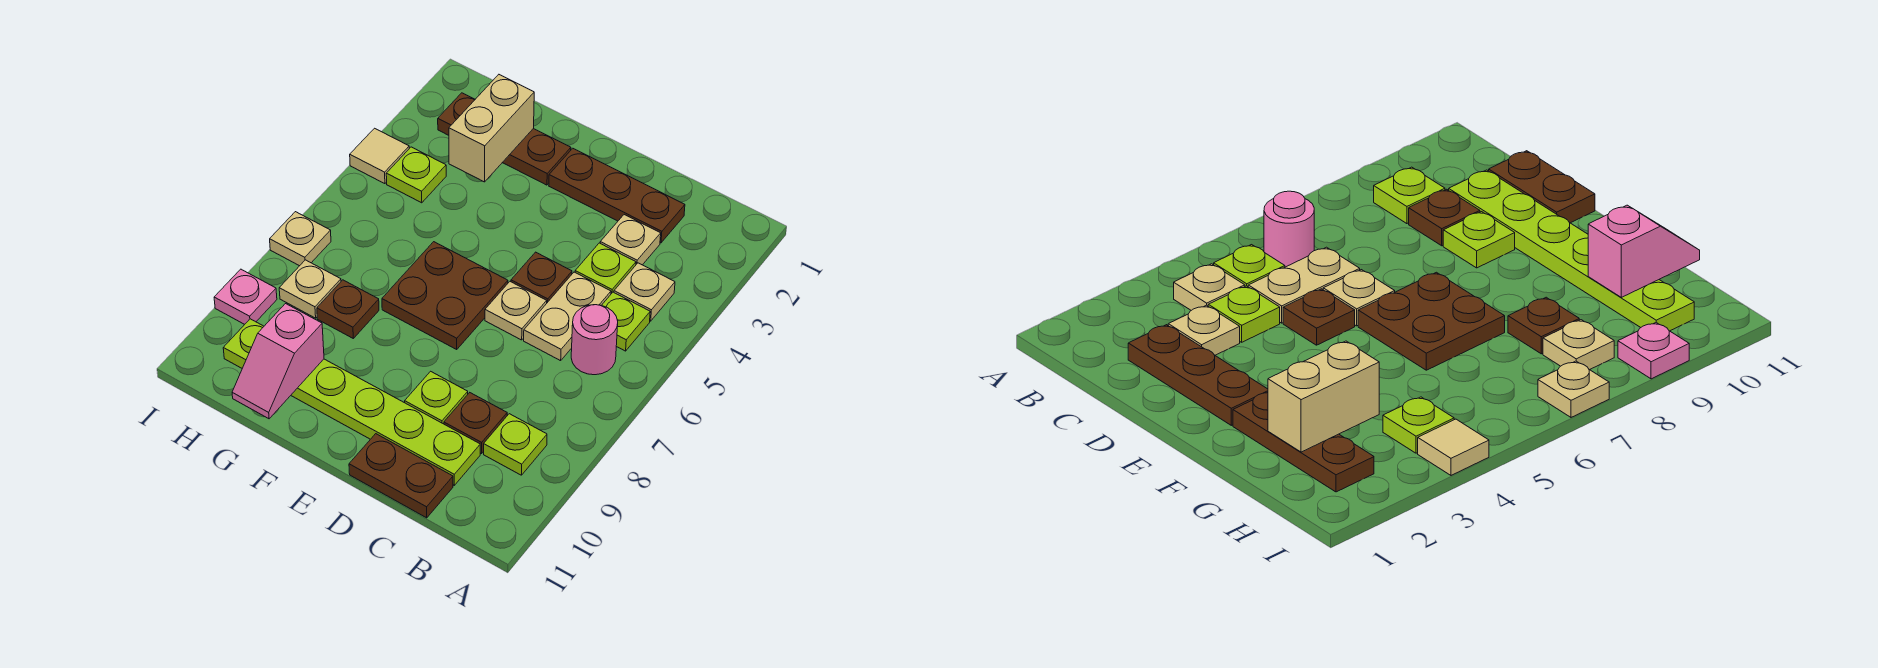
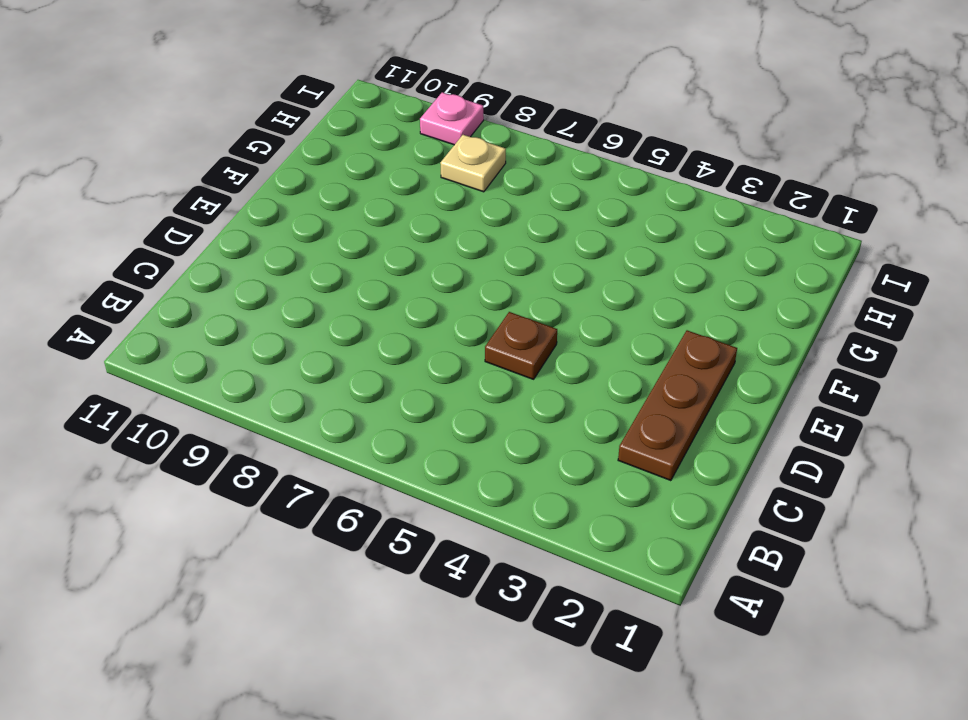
none -> tan plate B4 level 1
none -> lime plate B5 level 1
none -> pink round brick B6 level 1

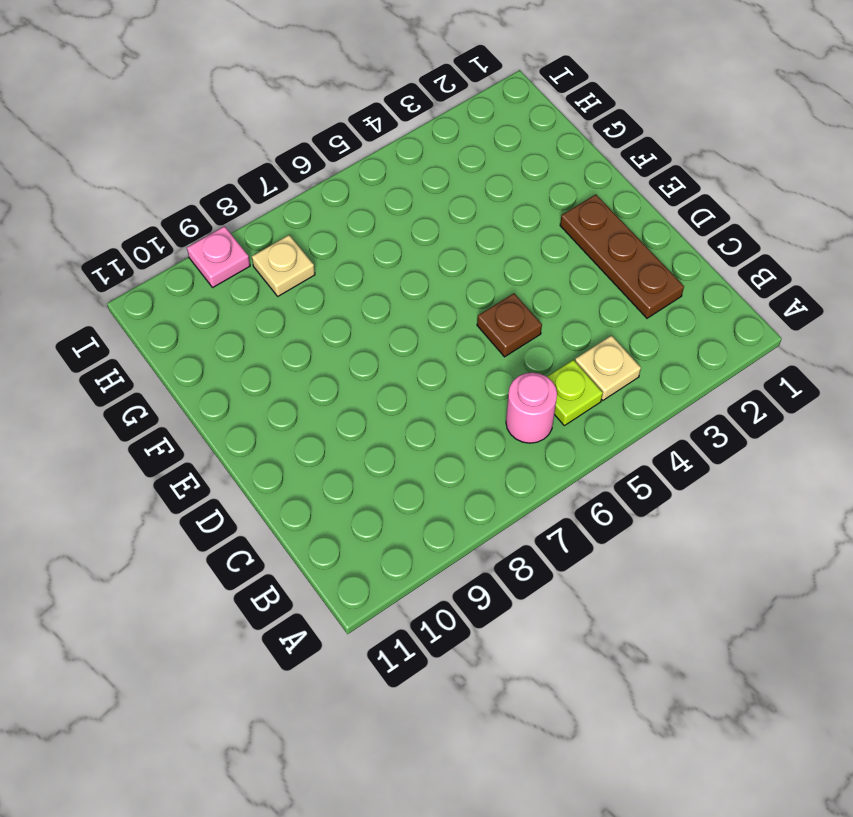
none -> lime plate B9 level 1
none -> tan plate C3 level 1
none -> lime plate C4 level 1

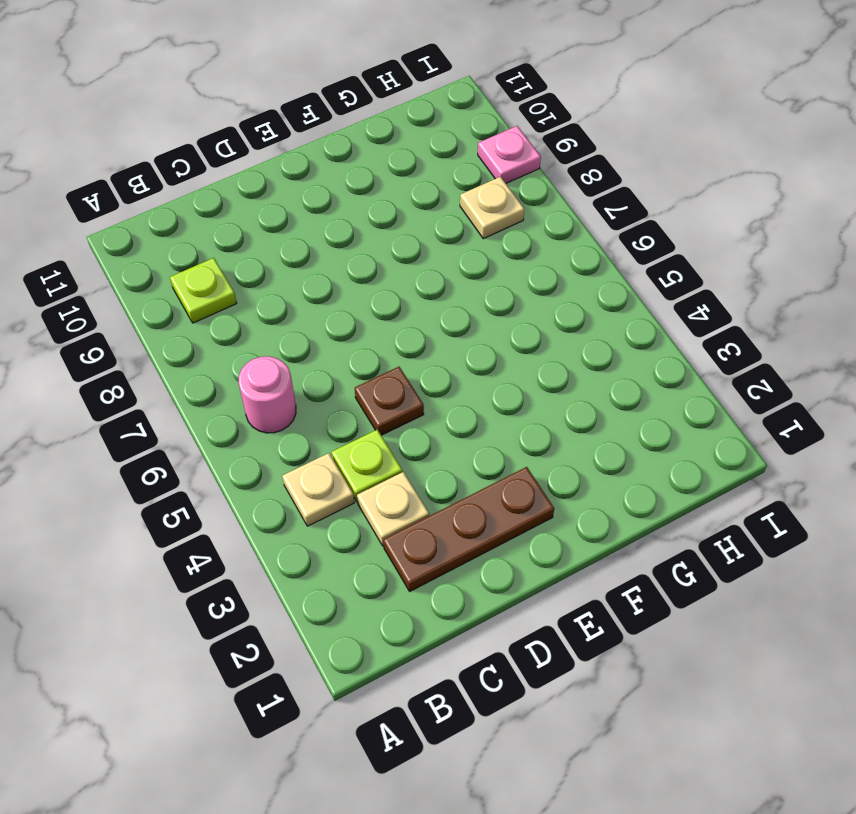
none -> lime plate B5 level 1
none -> tan plate C5:C6 level 1
none -> brown plate C9 level 1

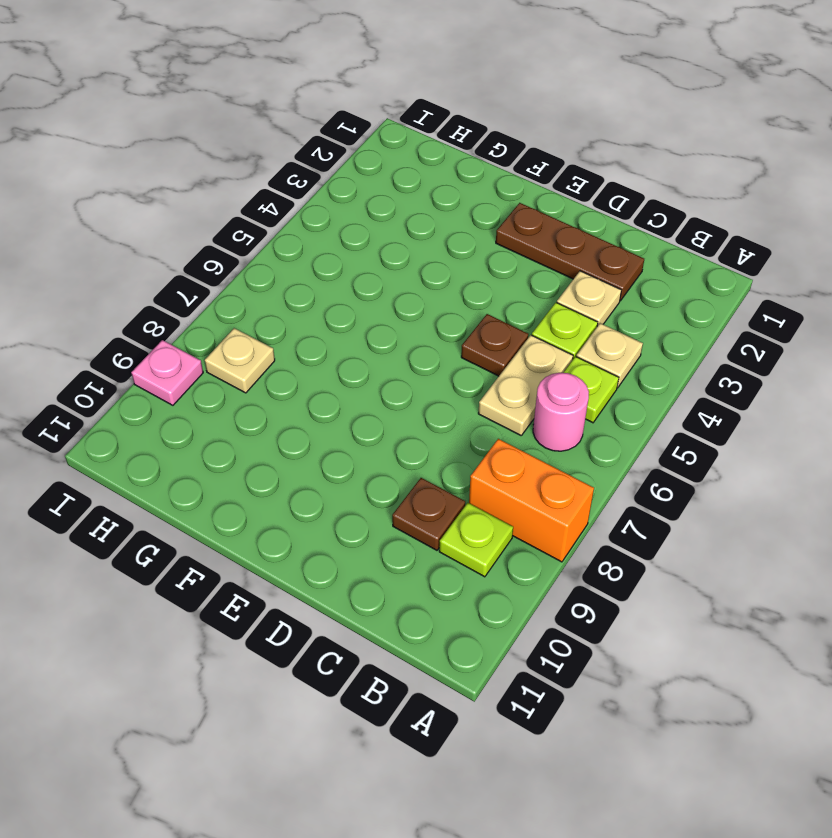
orange brick A8:B8 level 1 -> none
none -> lime plate C10:H10 level 1
none -> brown plate C11:D11 level 1
none -> tan plate D6 level 1

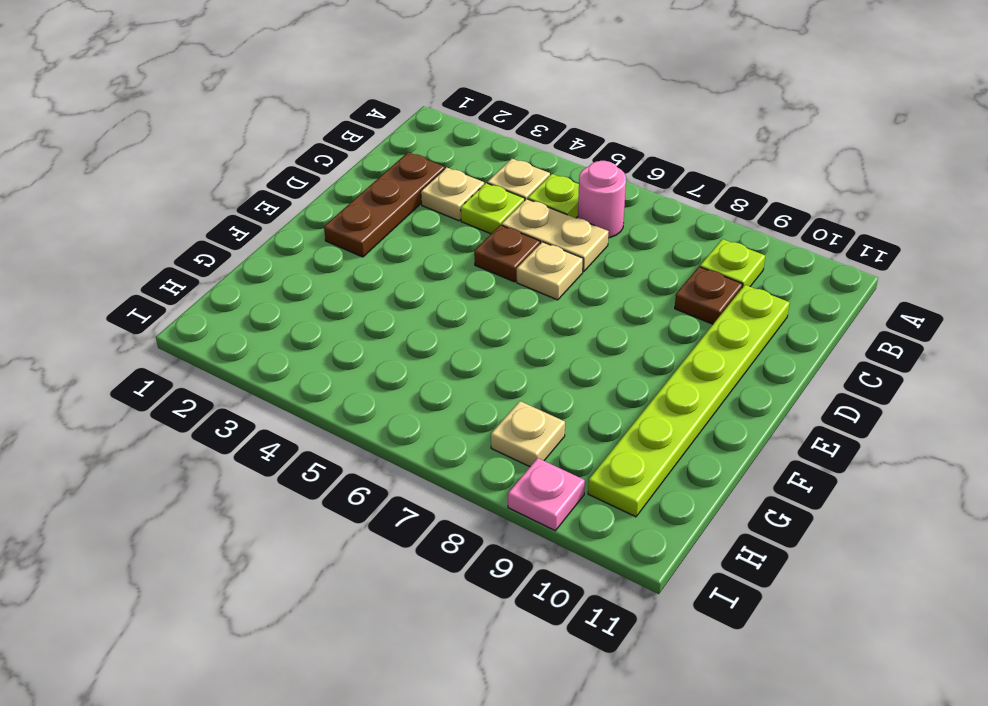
none -> brown plate C11:D11 level 1
none -> lime plate D9 level 1
none -> brown plate E6:F7 level 1

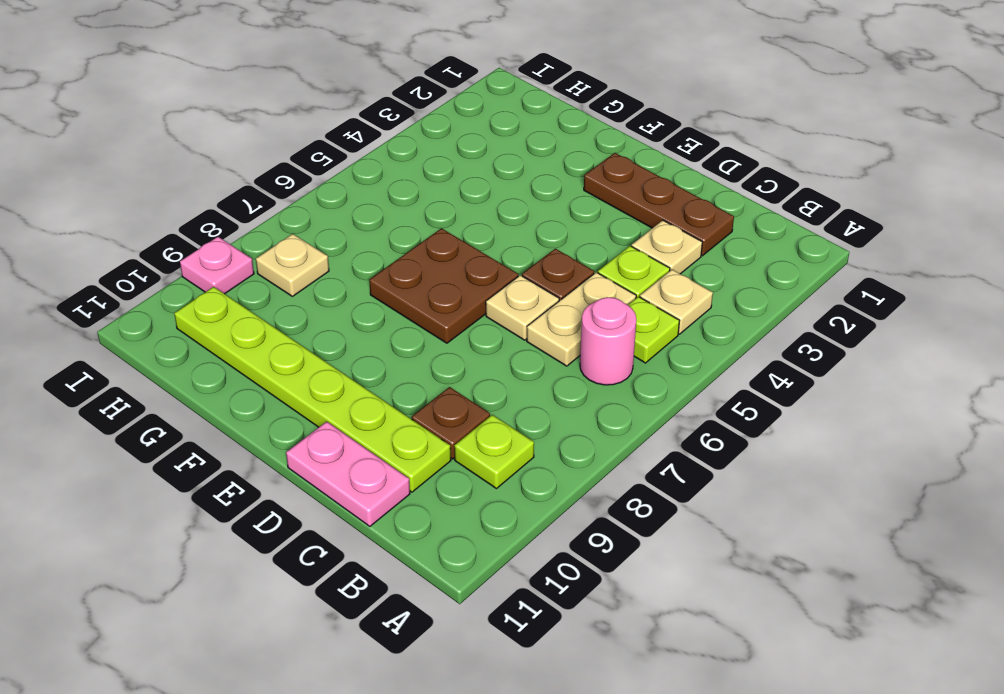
pink plate C11:D11 level 1 -> brown plate C11:D11 level 1
none -> lime plate D9 level 1
none -> brown plate F2:H2 level 1
none -> brown plate G8 level 1

